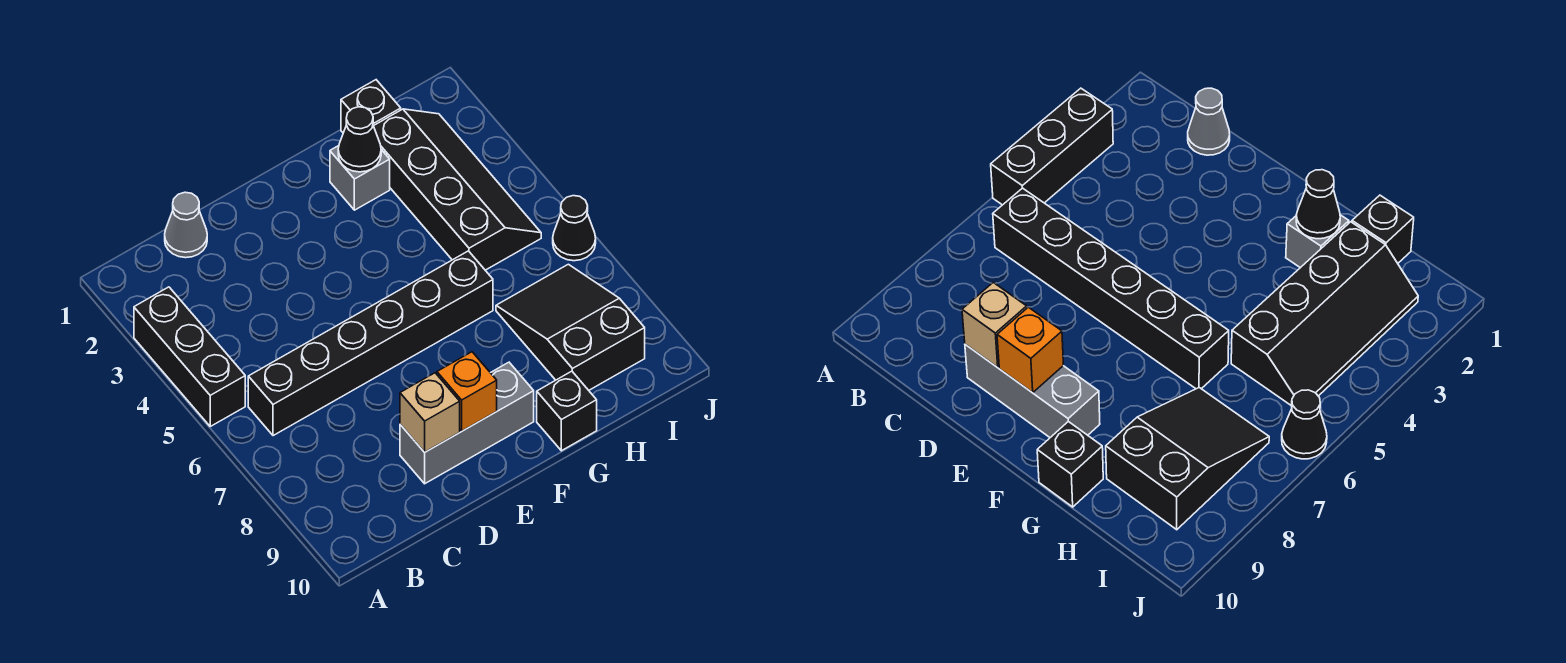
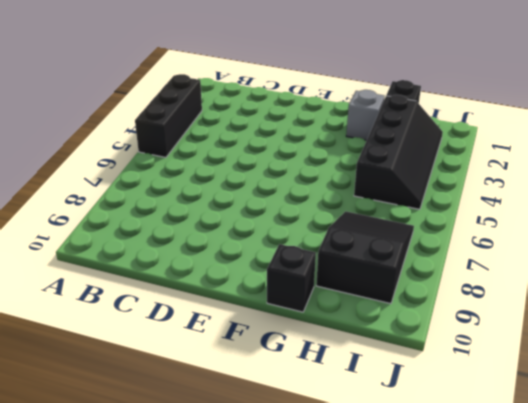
none -> black brick B6:G6 level 1
none -> grey cone C1 level 1
none -> grey brick D9:F9 level 1

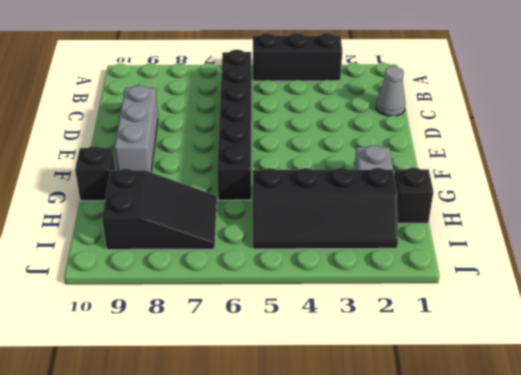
none -> black cone J6 level 1
none -> tan brick D9 level 2
none -> orange brick E9 level 2

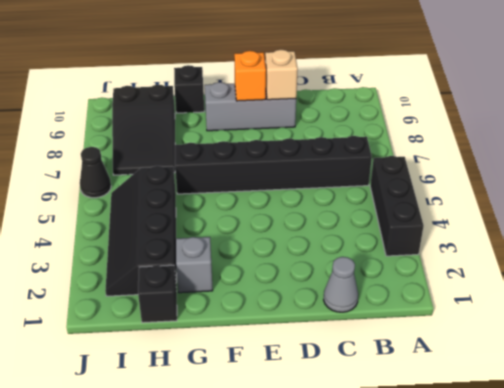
none -> black cone G2 level 2

